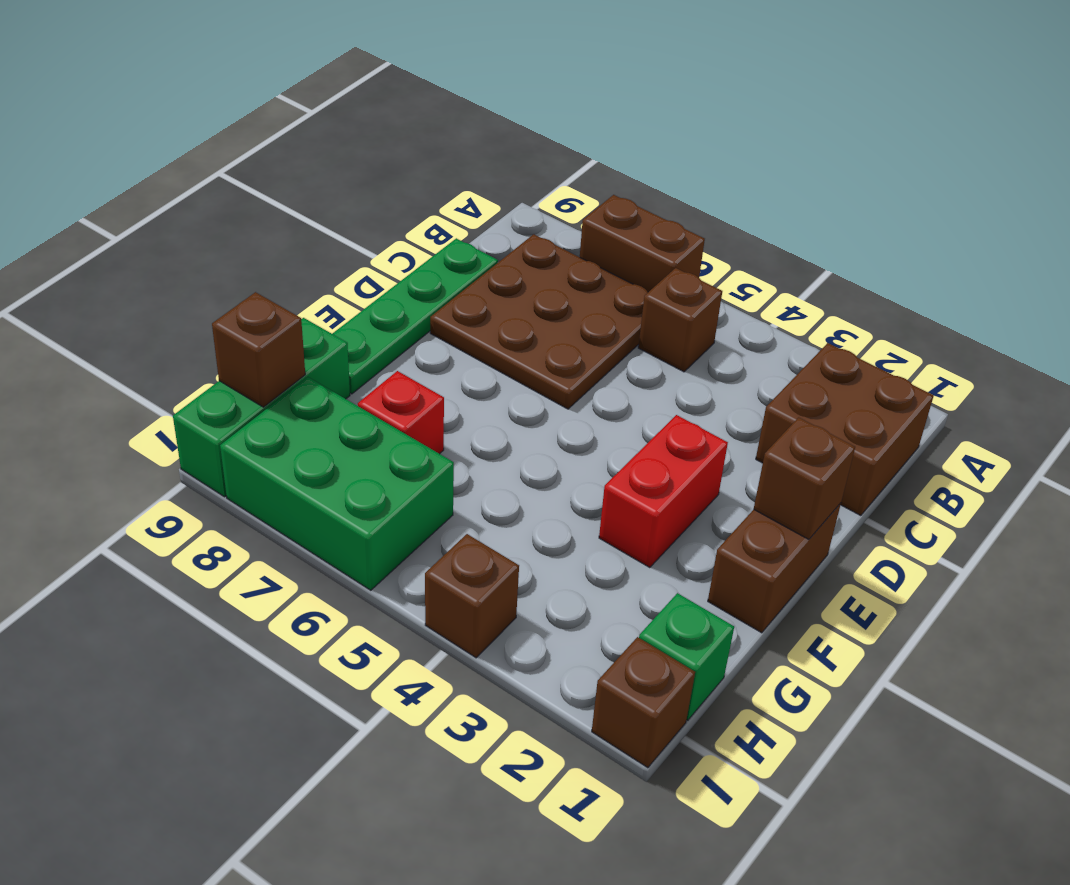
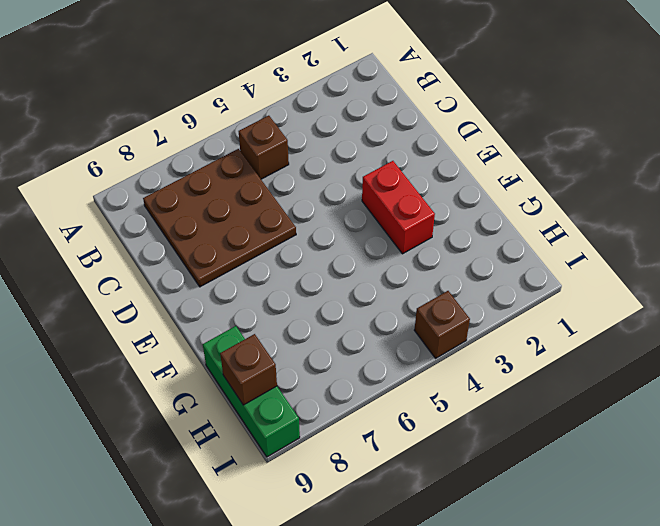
none -> brown brick A6:A7 level 1
none -> brown brick B1:C2 level 1
none -> green plate C9:F9 level 1

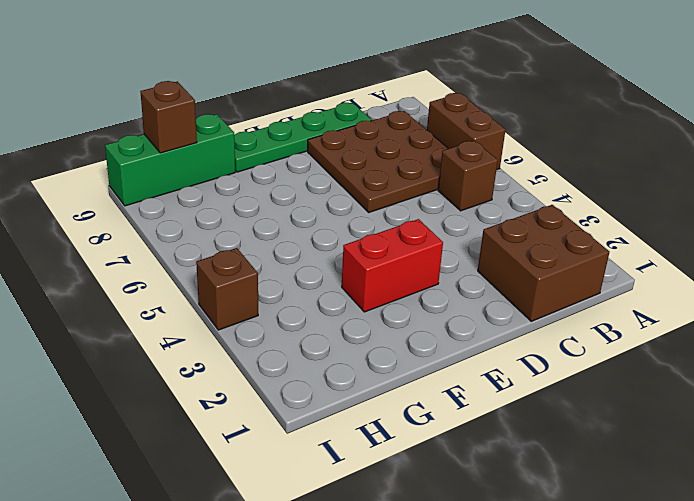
none -> brown brick E1:F1 level 1
none -> red brick G7 level 1
none -> green brick H1 level 1

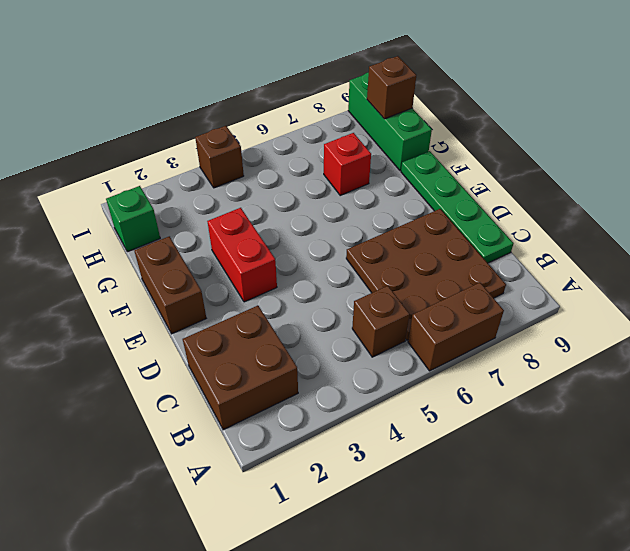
none -> green brick H6:I8 level 1
none -> brown brick I1 level 1
none -> brown brick E1 level 2

